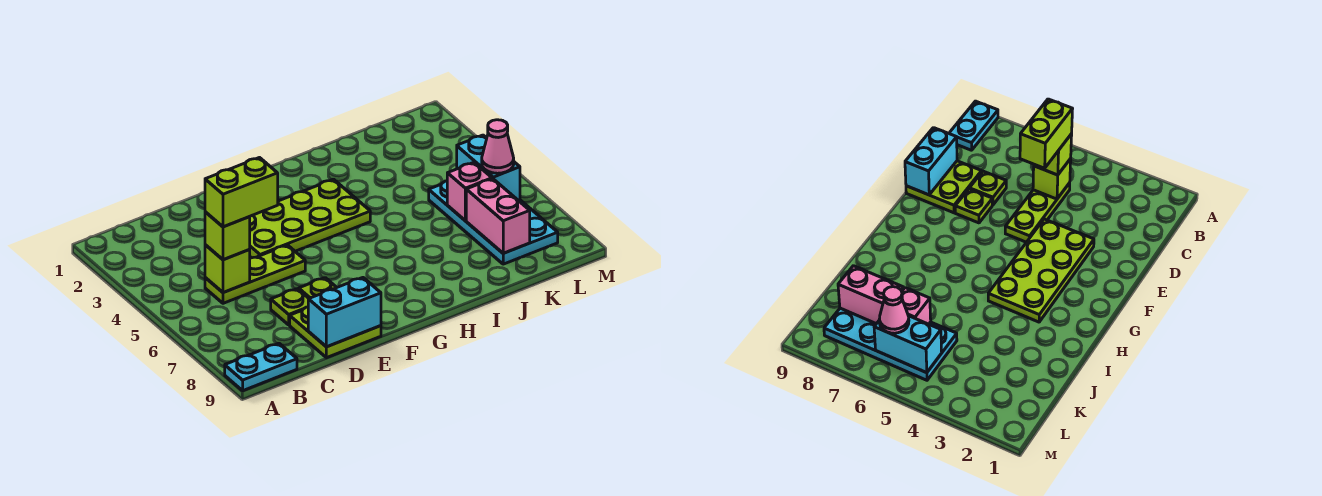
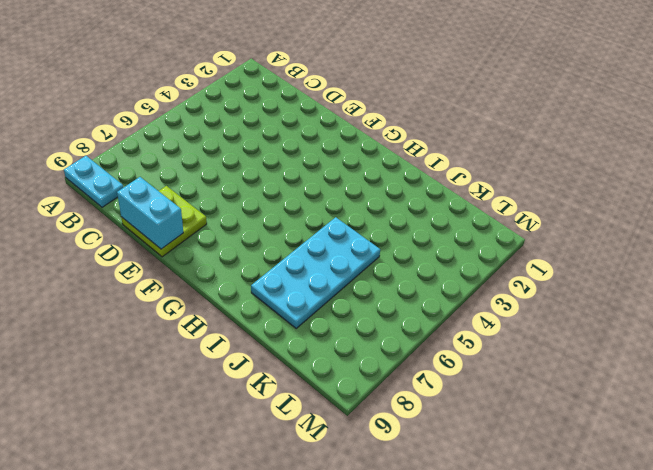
cyan plate I5:J8 level 1 -> cyan plate K5:L8 level 1
none -> lime plate C5:E5 level 1
none -> lime plate D7 level 1
none -> lime plate E3:H4 level 1

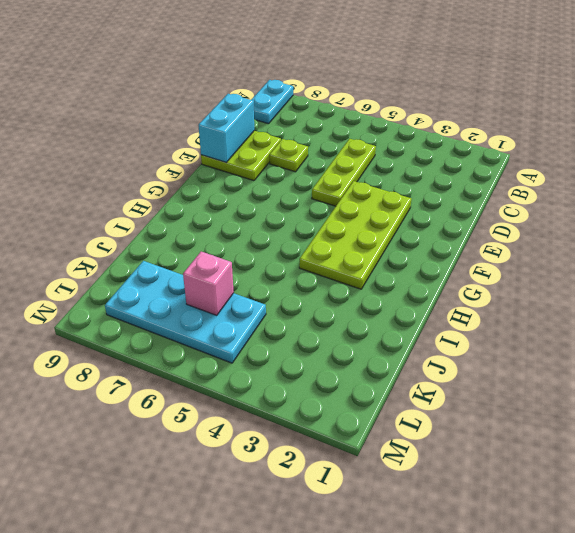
none -> lime plate E7 level 1
none -> lime brick C5 level 2
none -> pink brick K7:K8 level 2

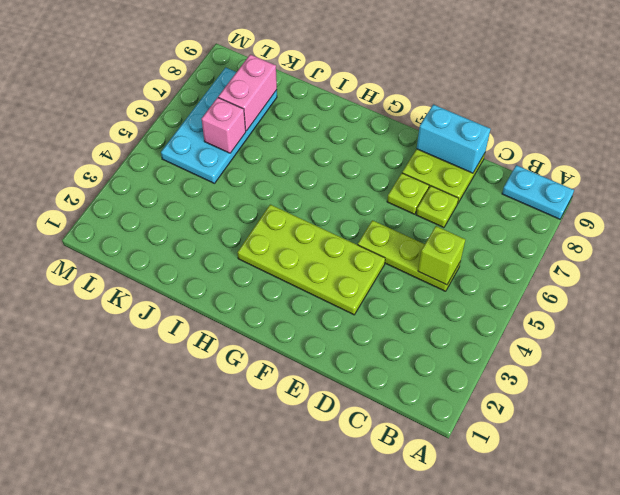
none -> cyan brick L5:L6 level 2
none -> lime brick C5 level 3
none -> pink cone L6 level 3

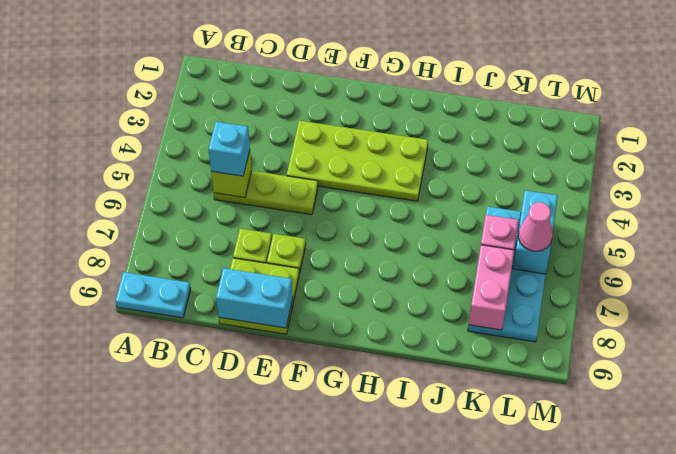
cyan brick C5 level 3 -> lime brick C5 level 3
none -> lime brick C5:D5 level 4

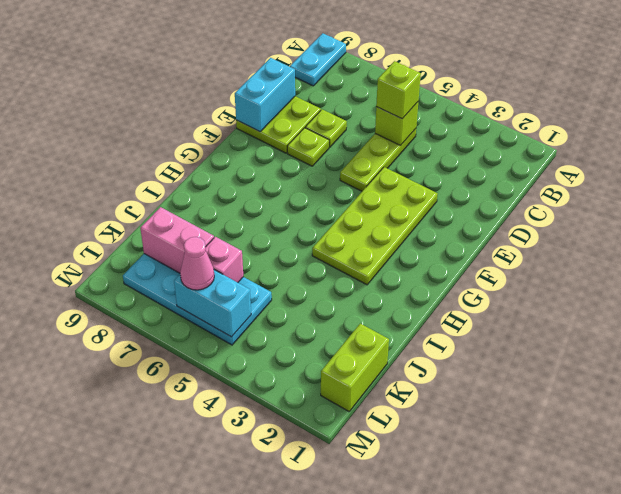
lime brick K1:L1 level 1 -> lime brick C5:D5 level 4

